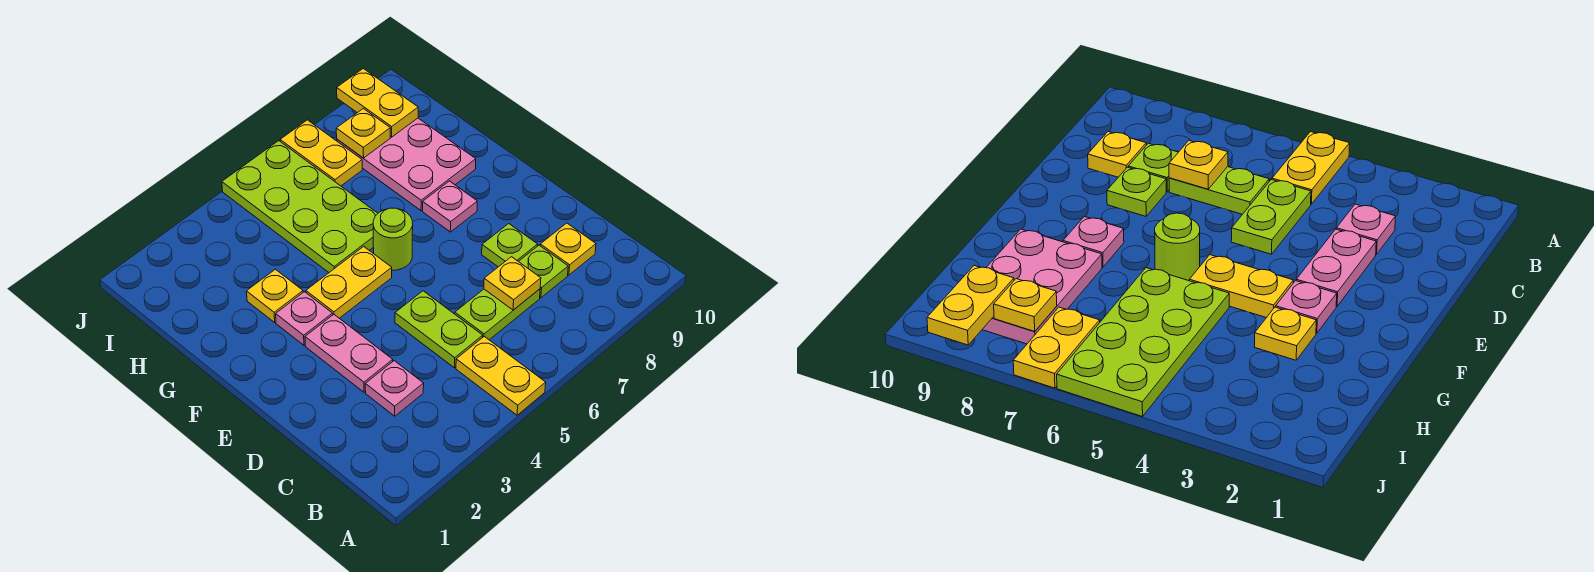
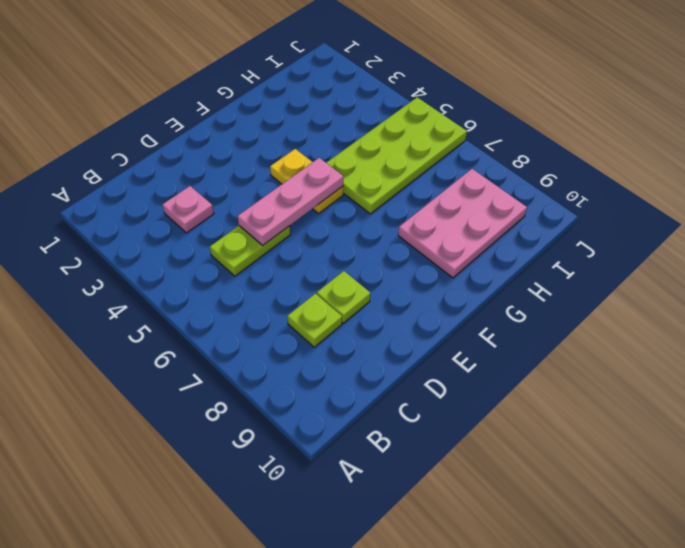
pink plate D5:F5 level 2 -> none
none -> yellow plate A5:B5 level 1
none -> lime plate C6:C7 level 1
none -> yellow plate C9 level 1

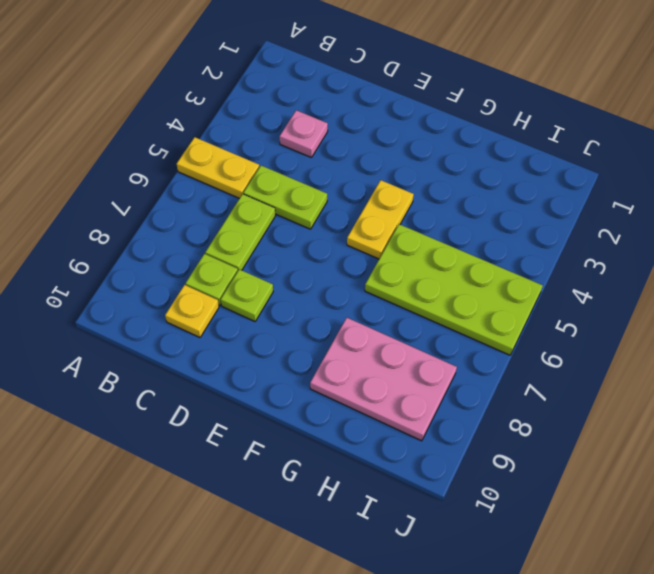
none -> pink plate D3:E3 level 1
none -> pink plate F3 level 1
none -> lime round brick F6 level 1

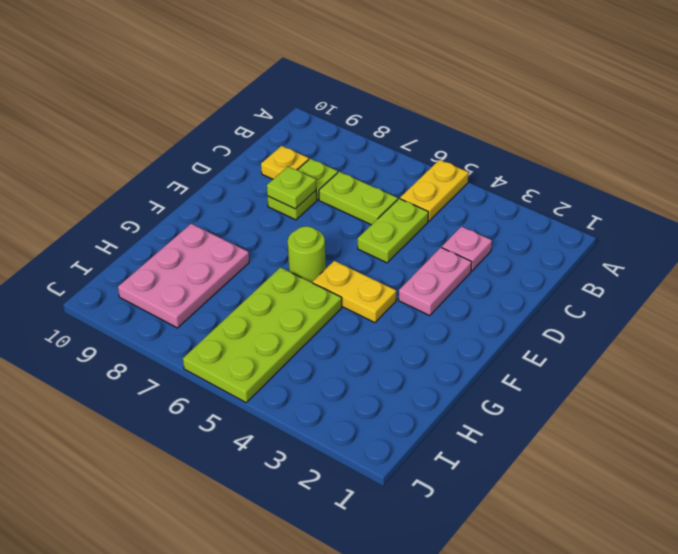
lime plate D8 level 2 -> none
none -> pink plate F3 level 1
none -> pink plate F8 level 1
none -> yellow plate G3 level 1

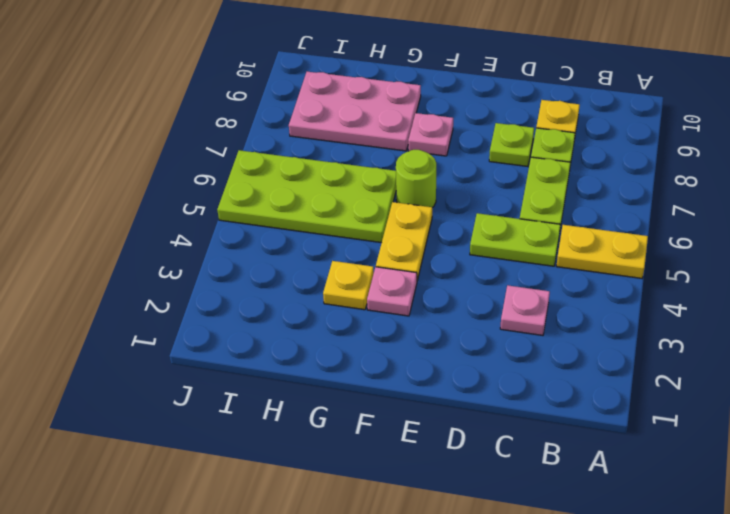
none -> pink plate D3:E3 level 1
none -> yellow plate I7:J7 level 1
none -> yellow plate C7 level 2

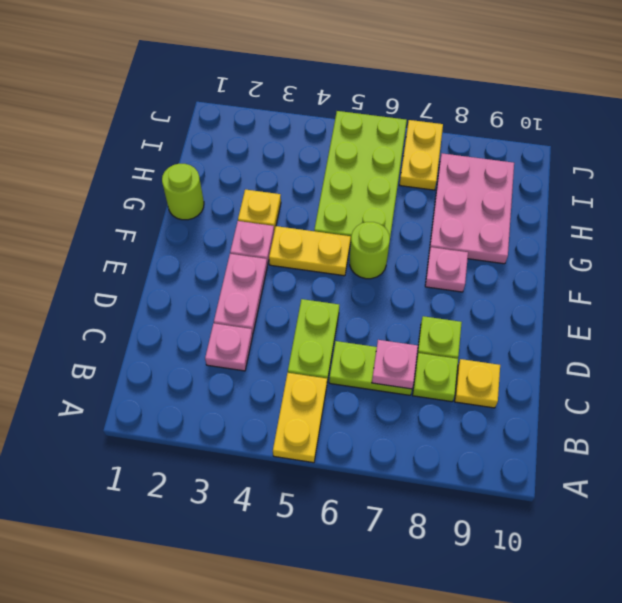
pink plate C7 level 2 -> yellow plate C7 level 2
lime round brick G1 level 1 -> none
none -> yellow plate I8 level 2
none -> yellow plate I9:J9 level 2

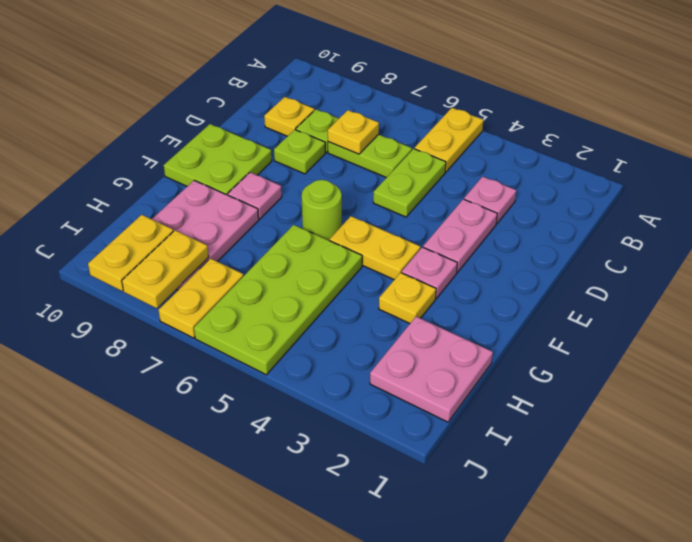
lime plate E9:F10 level 1 -> none
pink plate H1:I2 level 1 -> none
yellow plate I8:J8 level 2 -> yellow plate I8 level 2

